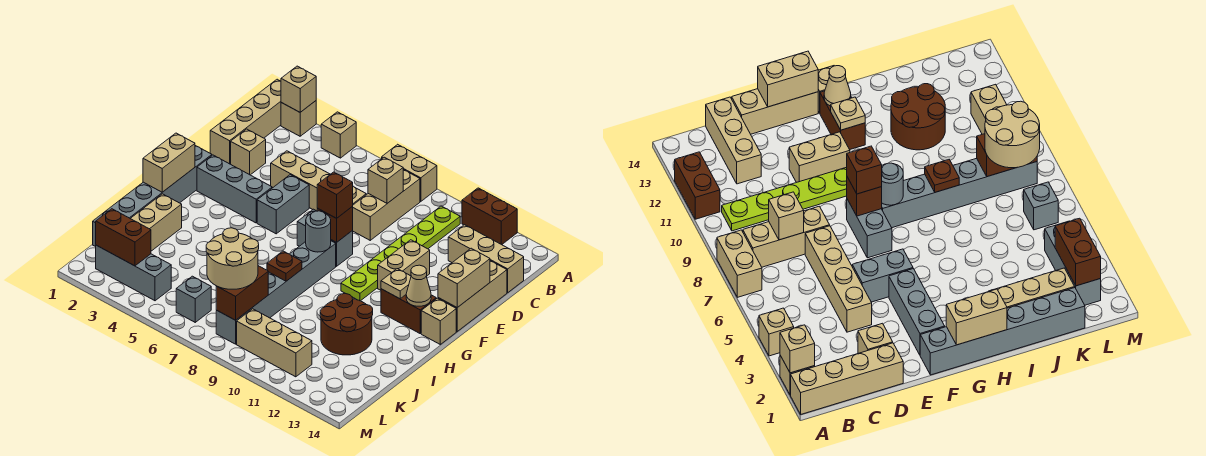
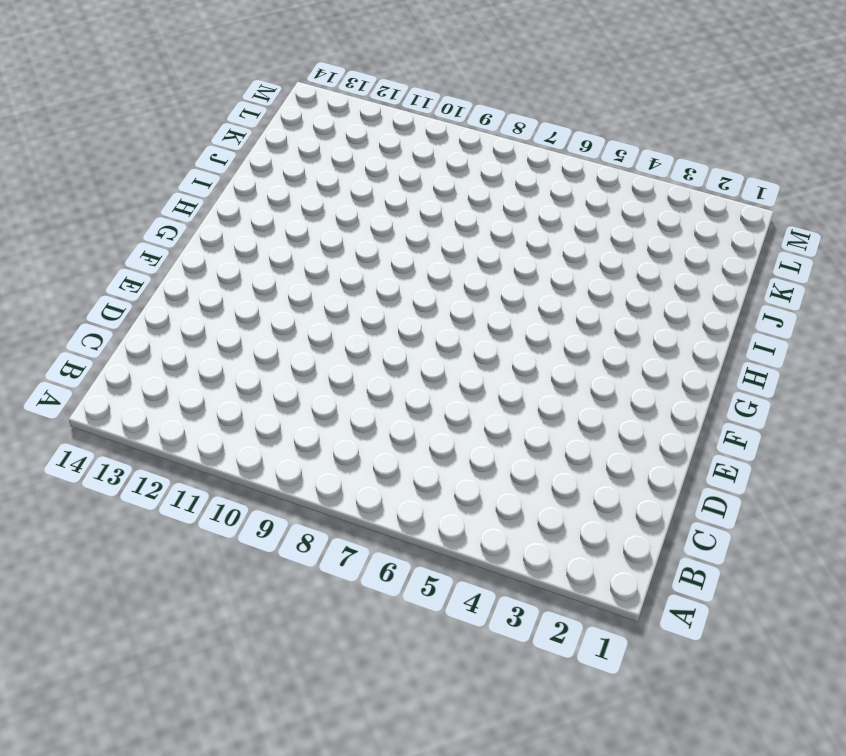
none -> tan brick A1:D1 level 1
none -> tan brick A2 level 1
none -> tan brick A4 level 1
none -> tan brick A7:A8 level 1

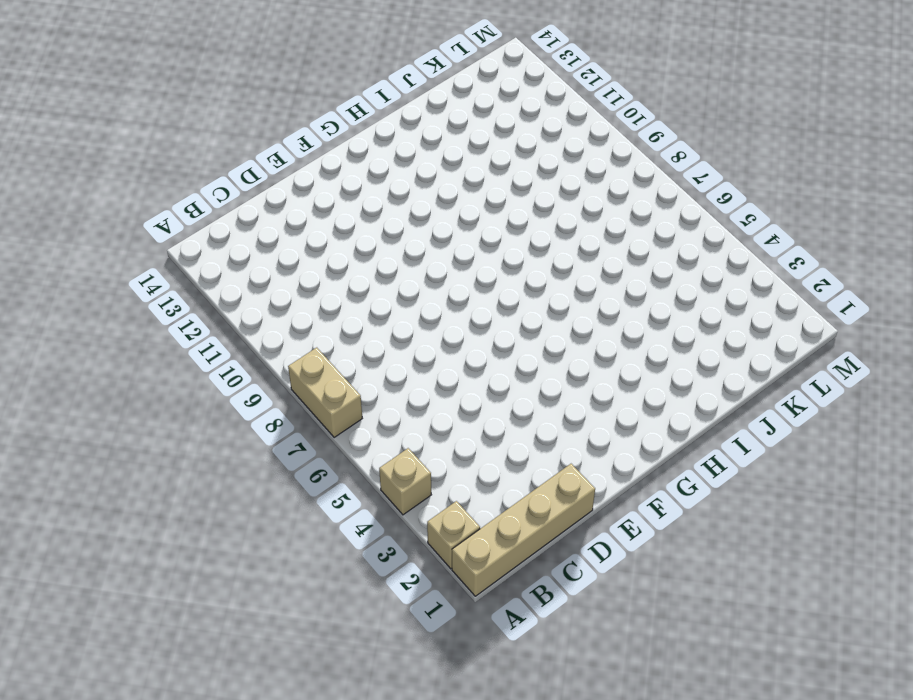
none -> brown brick A11:A12 level 1
none -> tan brick B8:D8 level 1
none -> lime plate B10:G10 level 1
none -> tan brick C12:C14 level 1

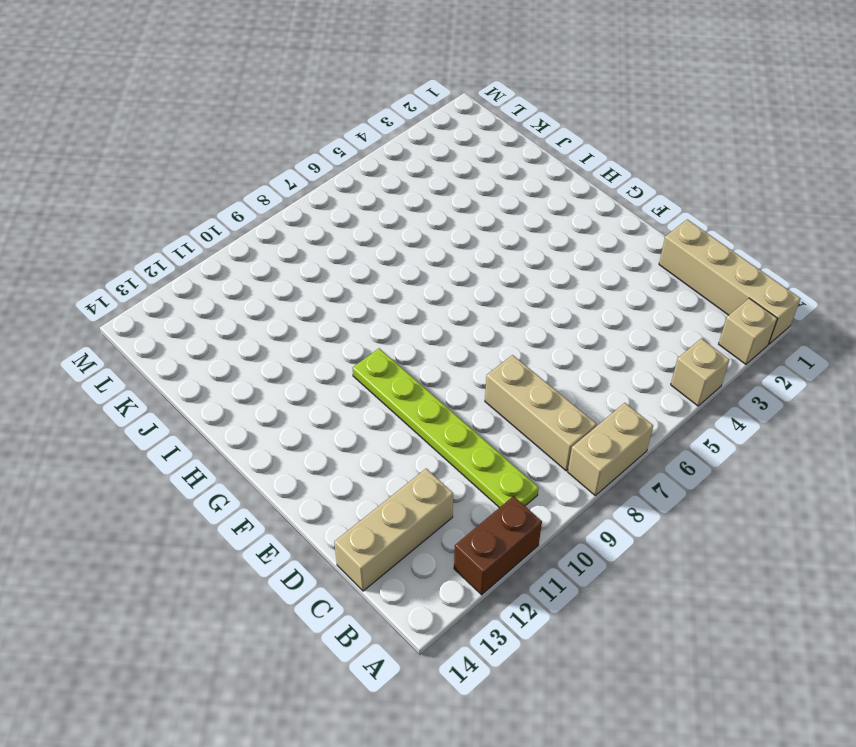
none -> tan brick D2 level 1
none -> tan brick D4:D7 level 1
none -> tan brick D14:F14 level 1
none -> grey brick E5:F5 level 1

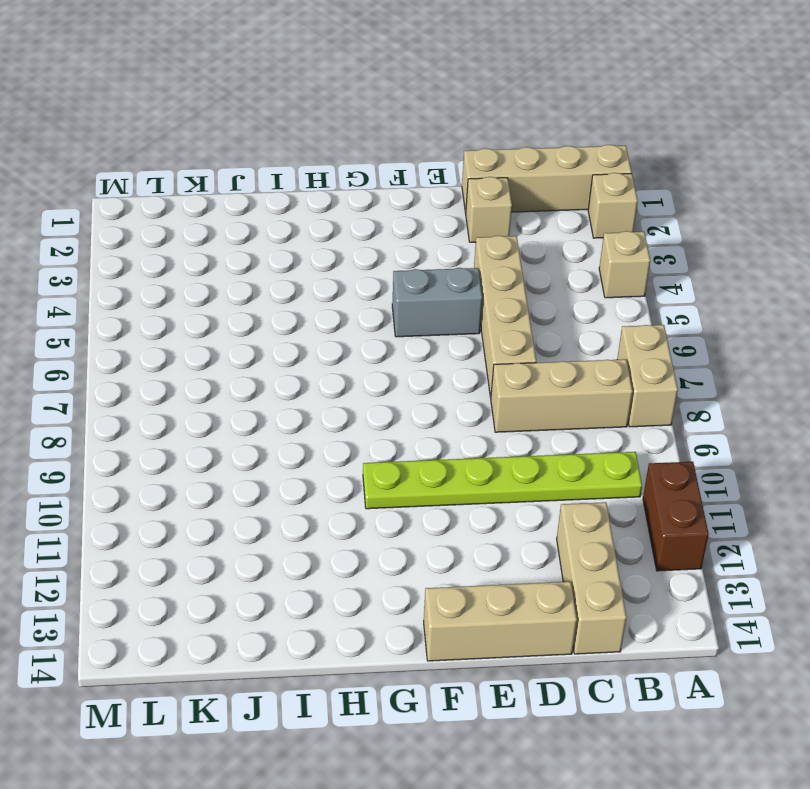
none -> tan brick E11:F11 level 1
none -> grey brick F1:K1 level 1
none -> grey brick F2:F4 level 1
none -> grey brick F7:F8 level 1

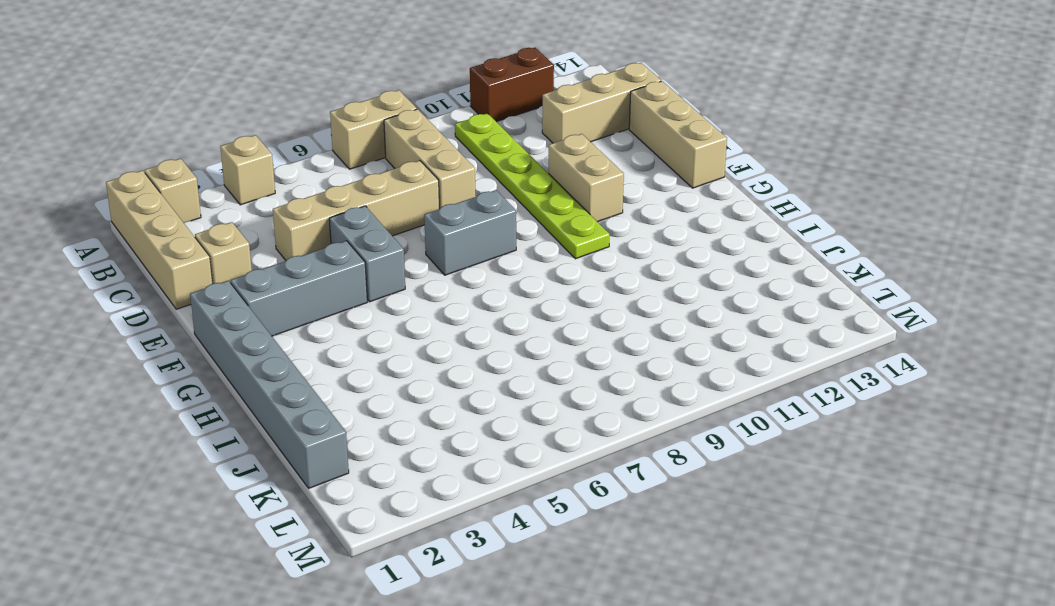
none -> grey brick G8:L8 level 1
none -> brown brick G12:G13 level 1
none -> tan brick G14 level 1
none -> tan brick I2:K2 level 1

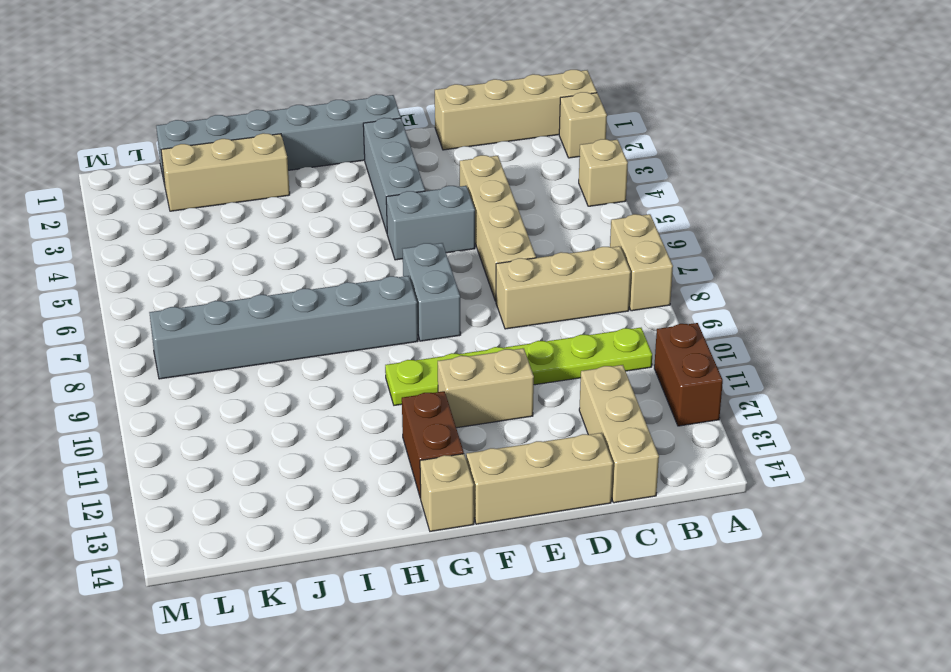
none -> tan brick D2 level 1
none -> brown round brick I11:J12 level 1
none -> grey brick L2:L4 level 1
none -> grey brick L6 level 1

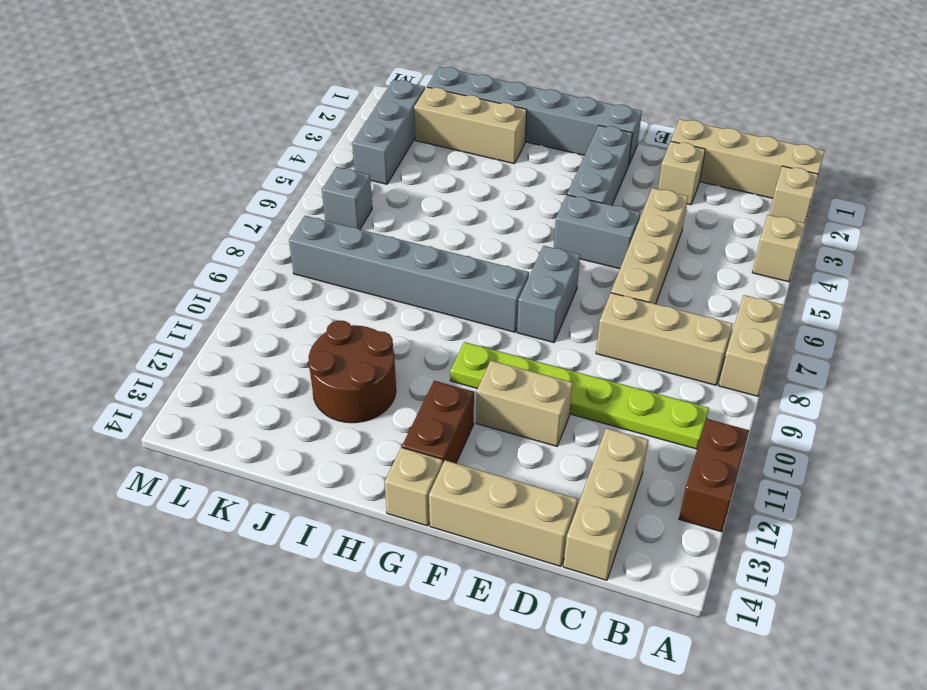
none -> tan brick L9:L11 level 1
none -> tan brick A2 level 2
none -> tan brick C8 level 2
none -> tan brick E14:F14 level 2

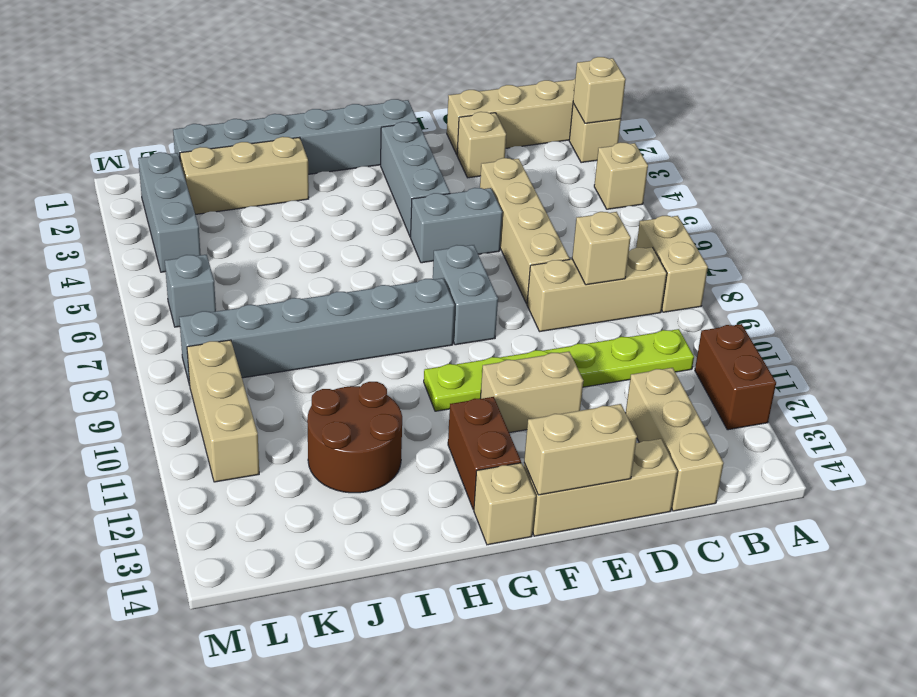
none -> brown brick F8 level 2
none -> tan brick G1:H1 level 2
none -> grey round brick G8 level 2
none -> tan plate G12 level 2

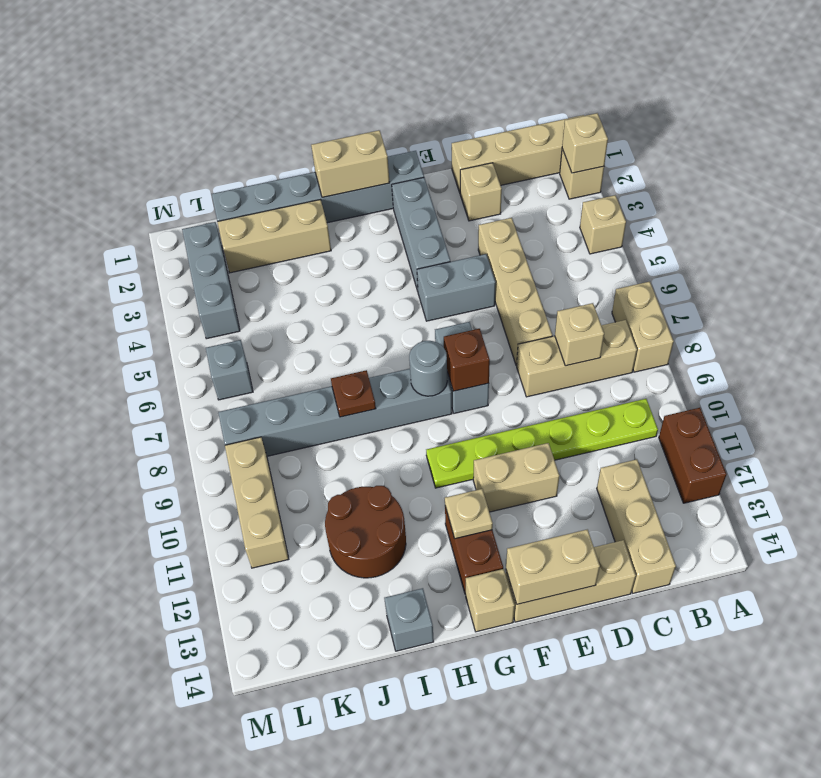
grey brick I14 level 1 -> none
none -> tan cone G13 level 2
none -> brown brick K8:L8 level 2
none -> brown brick L2:L3 level 2
none -> brown brick F8 level 3

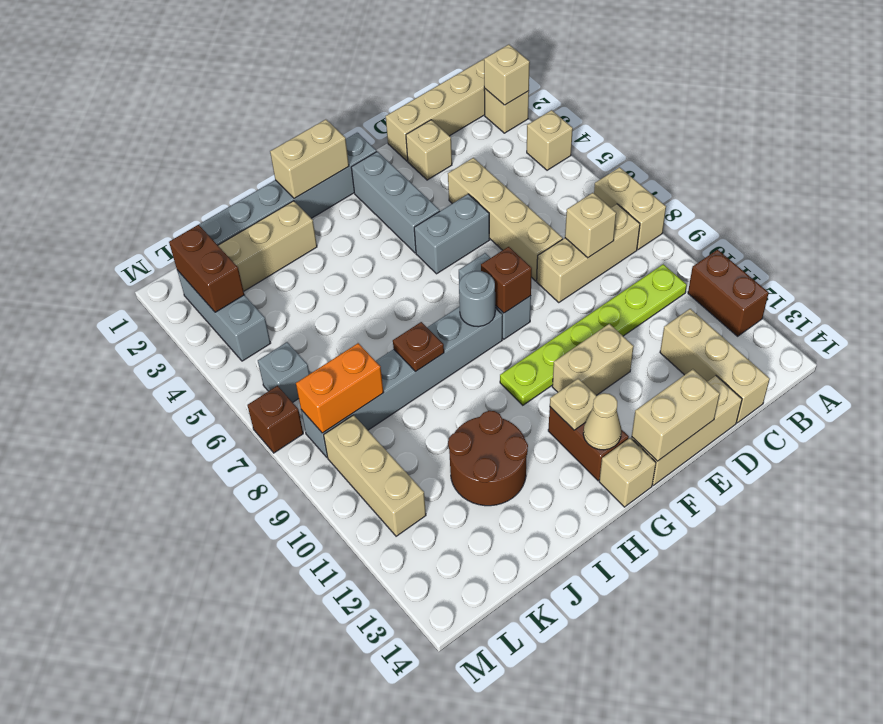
orange brick K8:L8 level 2 -> brown brick K8:L8 level 2
brown brick M7 level 1 -> brown brick F8 level 3
none -> tan round brick K7:L8 level 3

